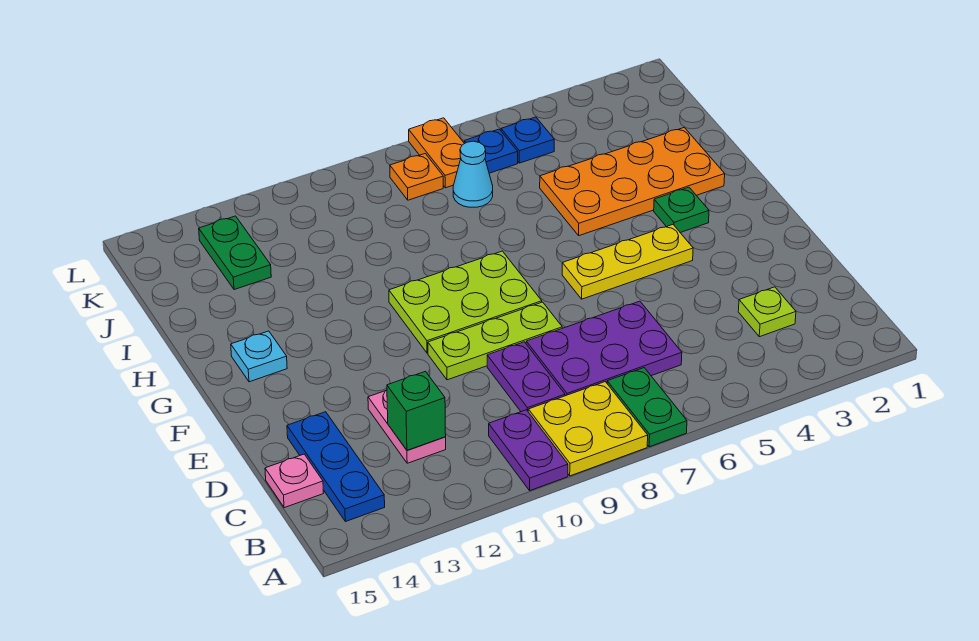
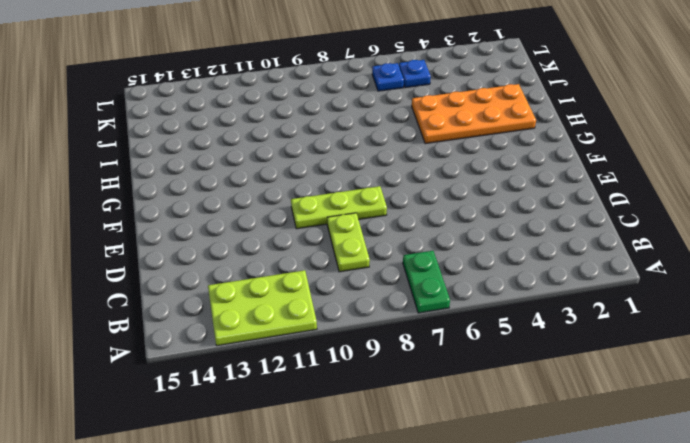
lime plate A11:B13 level 1 -> lime plate F8:G10 level 1
lime plate C9:D9 level 1 -> purple plate C9:D9 level 1
none -> yellow plate A8:B9 level 1
none -> purple plate A10:B10 level 1
none -> blue plate B14:D14 level 1

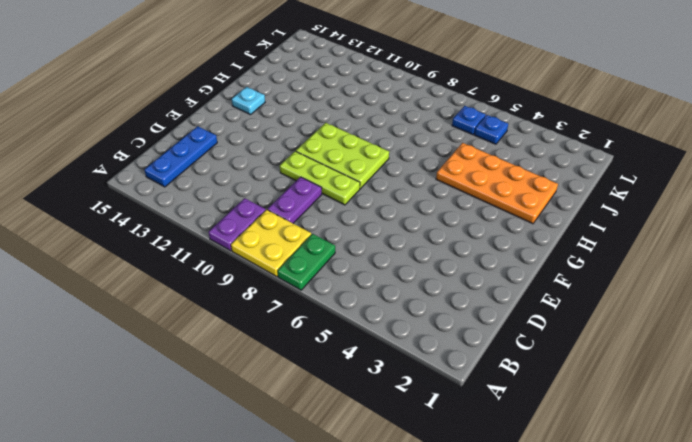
none -> lime plate C3 level 1
none -> purple plate C6:D8 level 1
none -> pink plate C12:D12 level 1

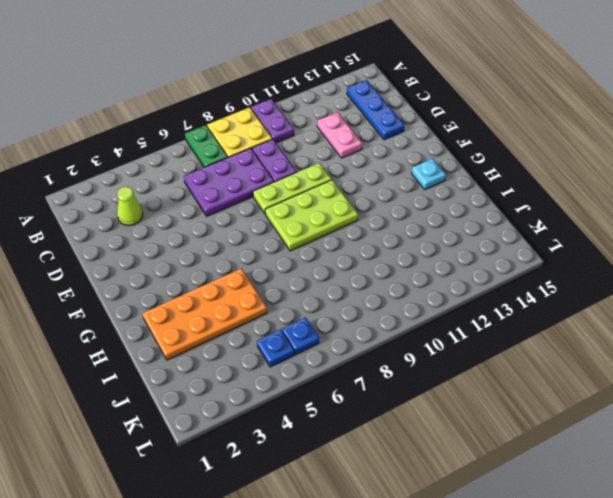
lime cone C3 level 1 -> lime plate C3 level 1
none -> pink plate C15 level 1
none -> yellow plate F4:F6 level 1
none -> green plate G3 level 1

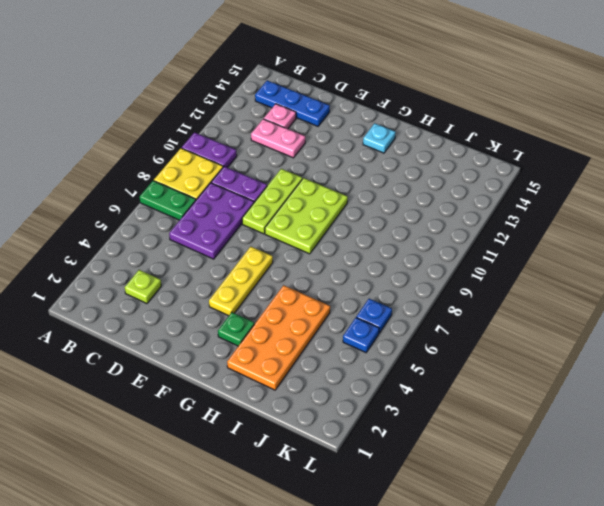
pink plate C13 level 1 -> pink plate C15 level 1
none -> cyan cone J7 level 1
none -> green plate J13:K13 level 1
none -> orange plate K7:L7 level 1

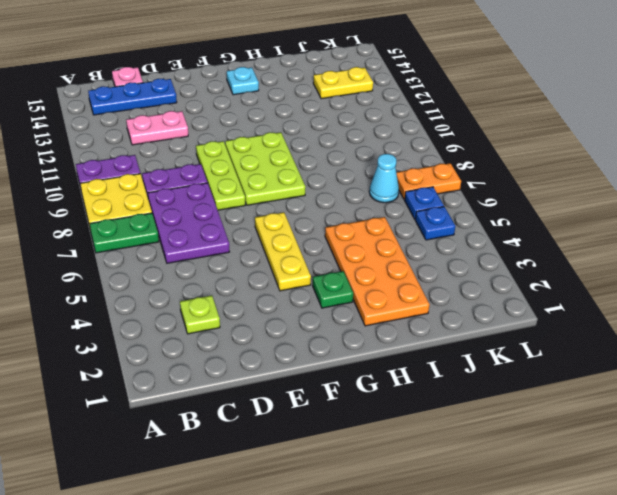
yellow plate J13:K13 level 1 -> green plate J13:K13 level 1
none -> orange plate K8 level 1
none -> green brick C12 level 2

